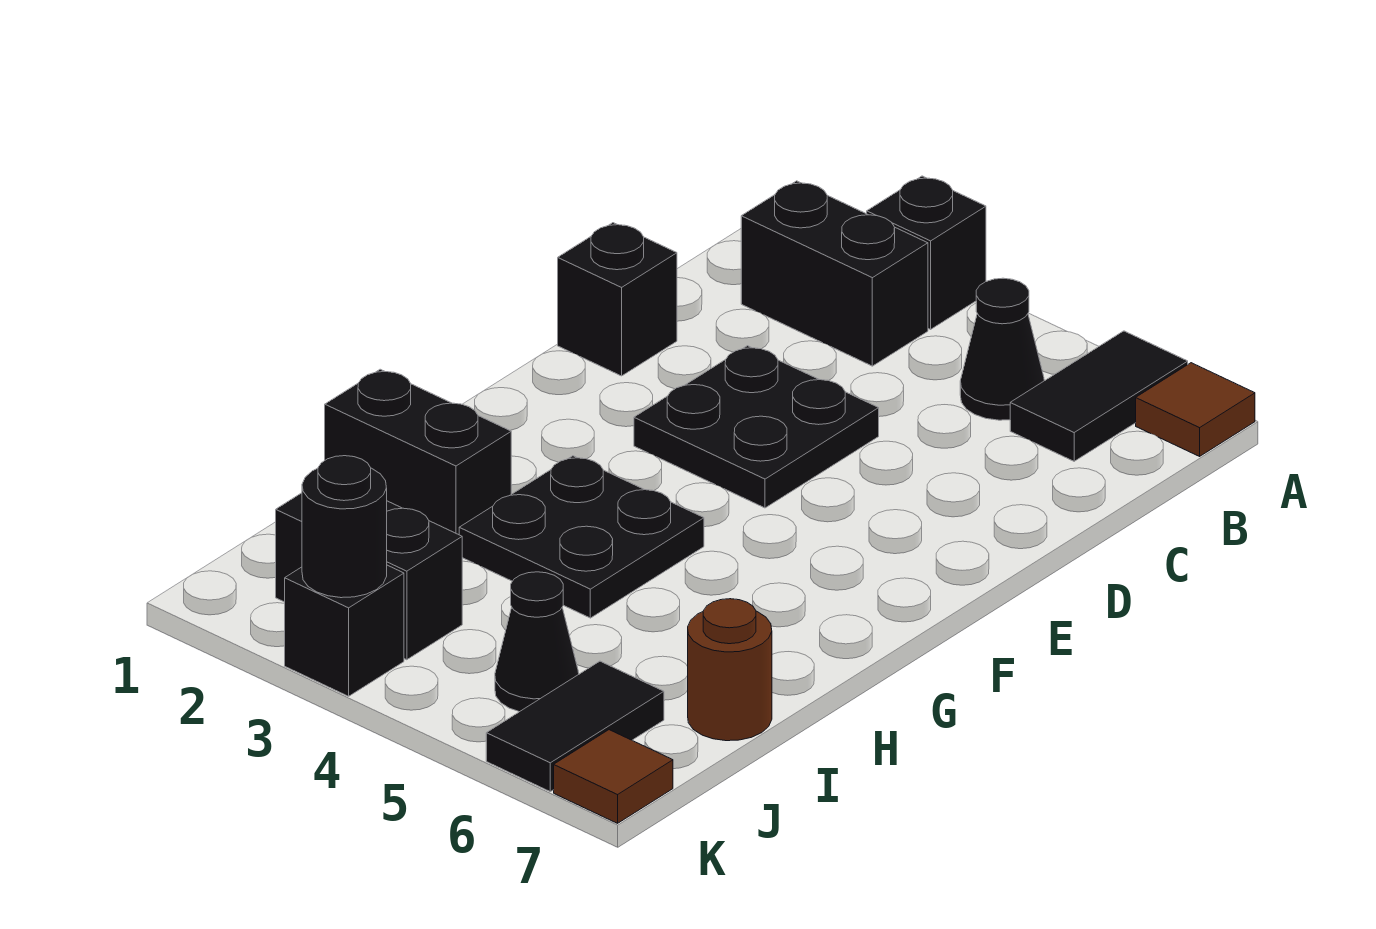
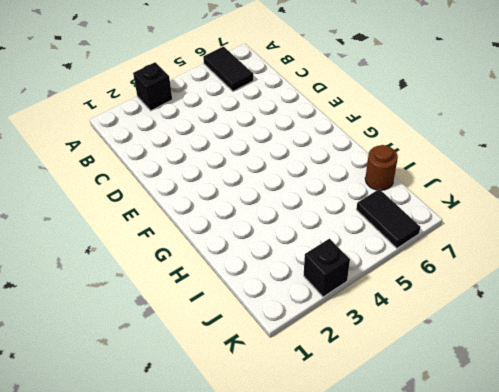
none -> brown tile A7 level 1
none -> black brick B2:B3 level 1
none -> black cone B5 level 1

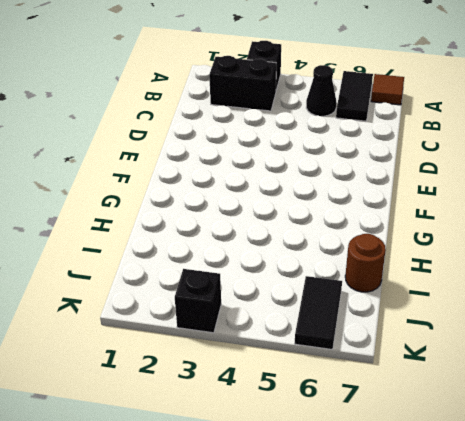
none -> black brick D1 level 1
none -> black plate D3:E4 level 1
none -> black plate G3:H4 level 1

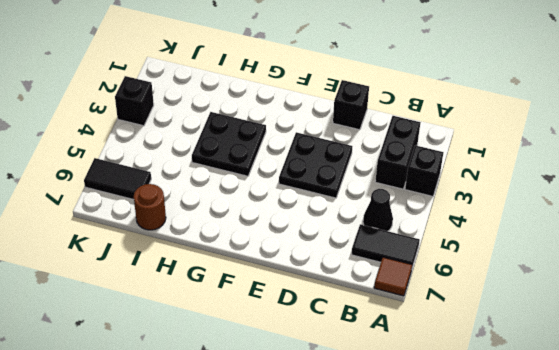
none -> black brick H1:H2 level 1
none -> black brick J2:J3 level 1
none -> black cone J5 level 1

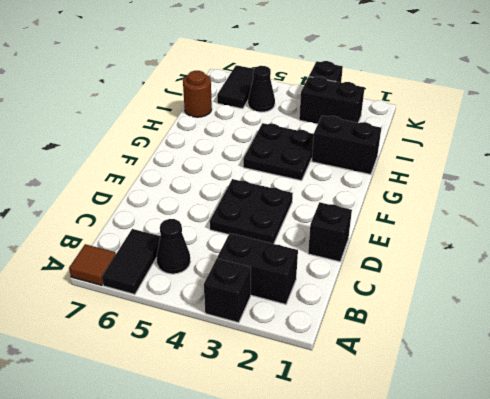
none -> brown tile K7 level 1
none -> black round brick K3 level 2

